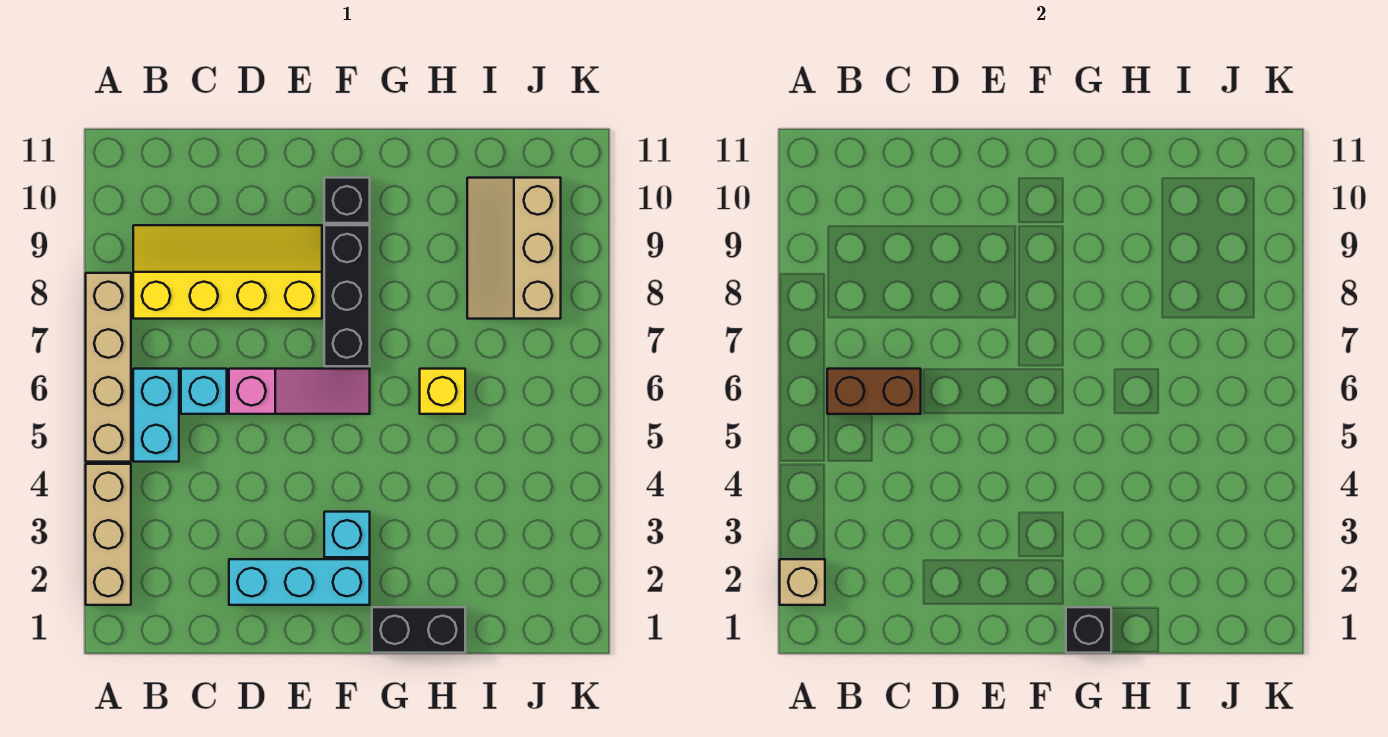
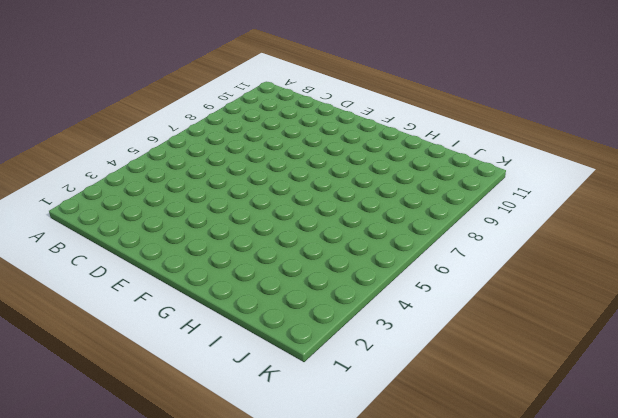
none -> tan brick A2:A4 level 1
none -> tan brick A5:A8 level 1
none -> cyan brick B5:B6 level 1

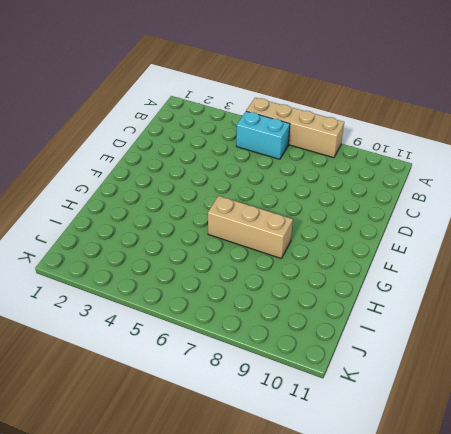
tan brick G6:G8 level 1 -> tan brick A2:A4 level 1
none -> yellow slope B8:E9 level 1 top 8
none -> cyan brick C6 level 1
none -> cyan brick D2:F2 level 1

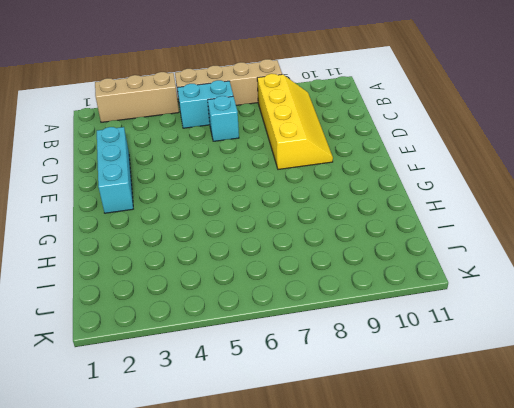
none -> pink slope D6:F6 level 1 top D
none -> cyan brick F3 level 1
none -> black brick F7:F9 level 1

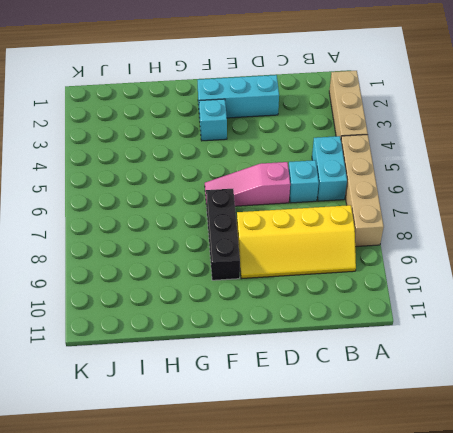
none -> black brick F10 level 1
none -> black brick G1:H1 level 1
none -> yellow brick H6 level 1

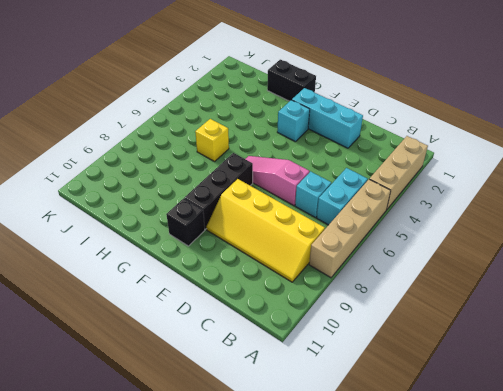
none -> tan slope I8:J10 level 1 top J
none -> tan brick A2 level 2
none -> brown brick B6:C6 level 2

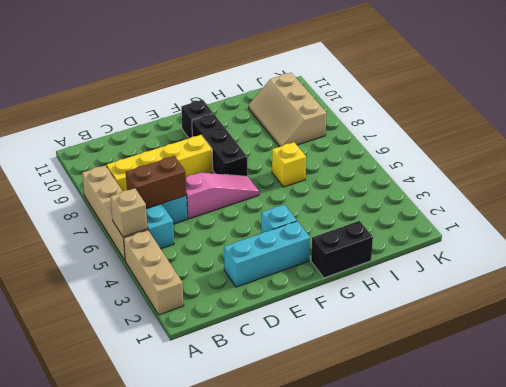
tan brick A5 level 2 -> tan brick A2 level 2
none -> black brick G1 level 2

